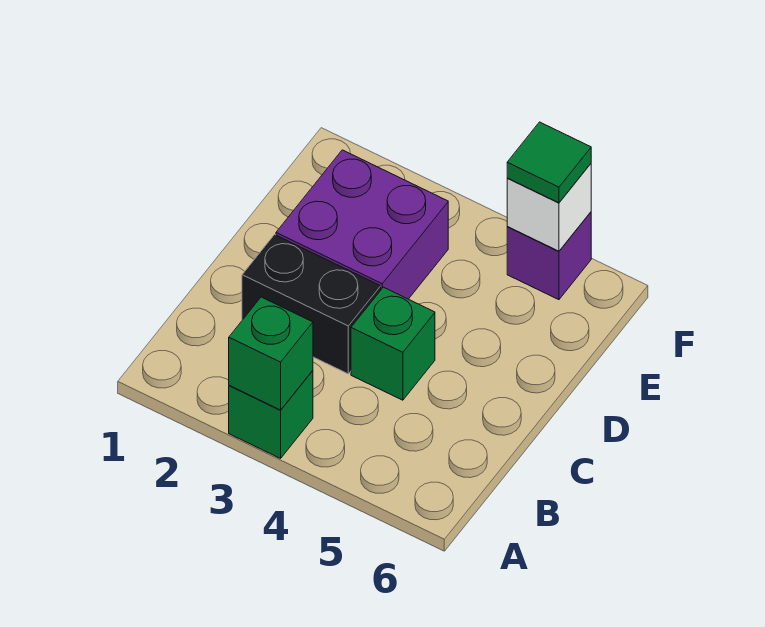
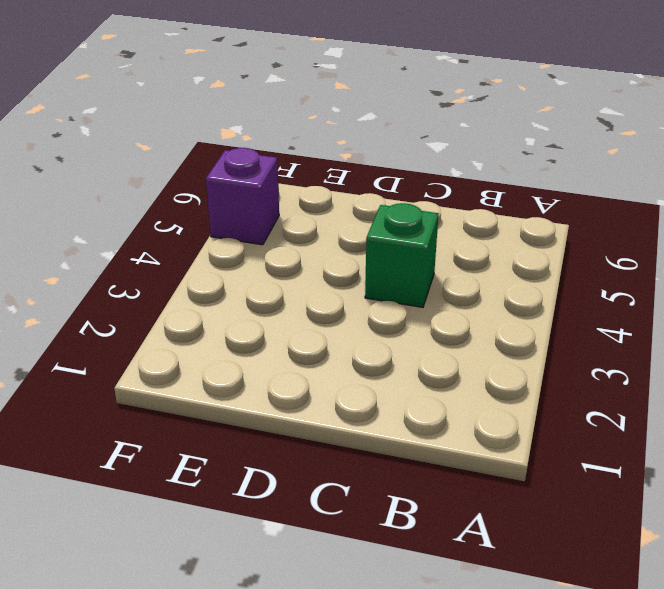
none -> green brick A3 level 1
none -> black brick C2:C3 level 1

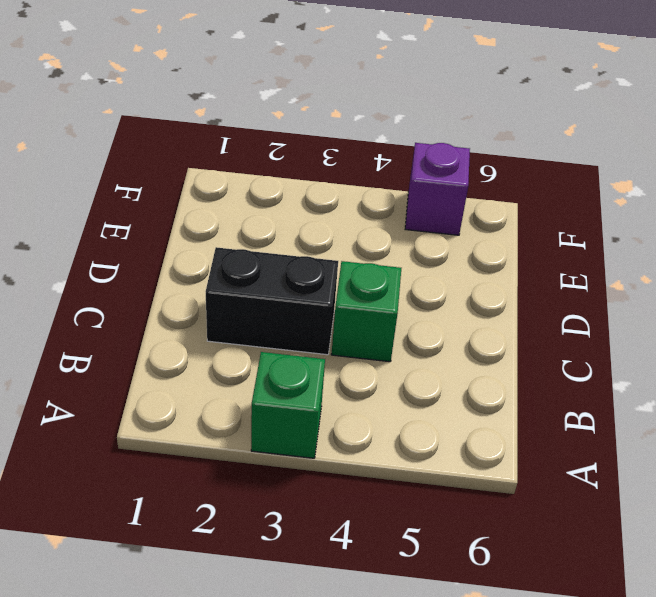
none -> purple brick D2:E3 level 1
none -> green brick A3 level 2

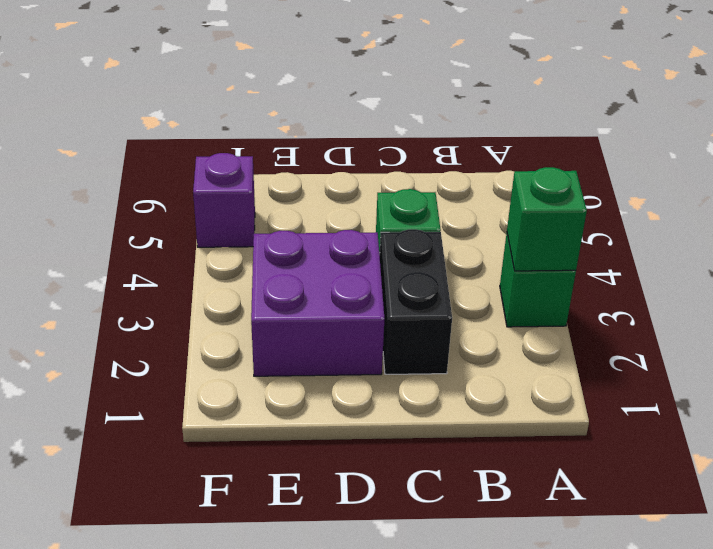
none -> white brick F5 level 2
none -> green tile F5 level 3

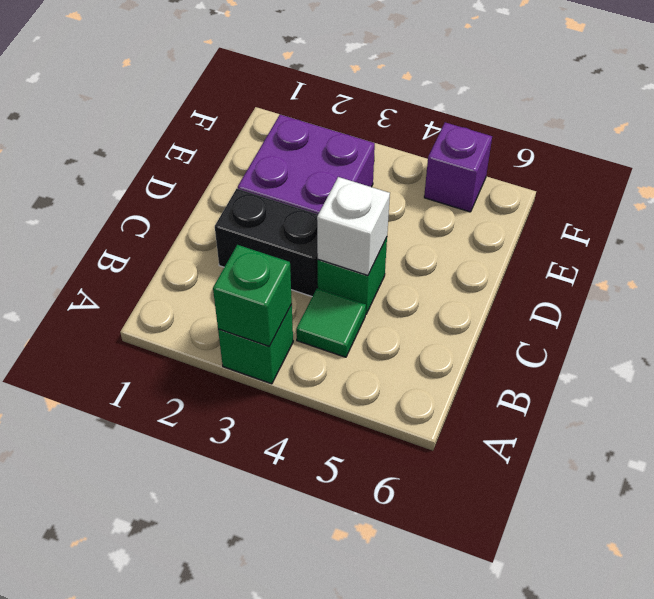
green tile B4 level 1 -> green tile F5 level 3
white brick C4 level 2 -> white brick F5 level 2

